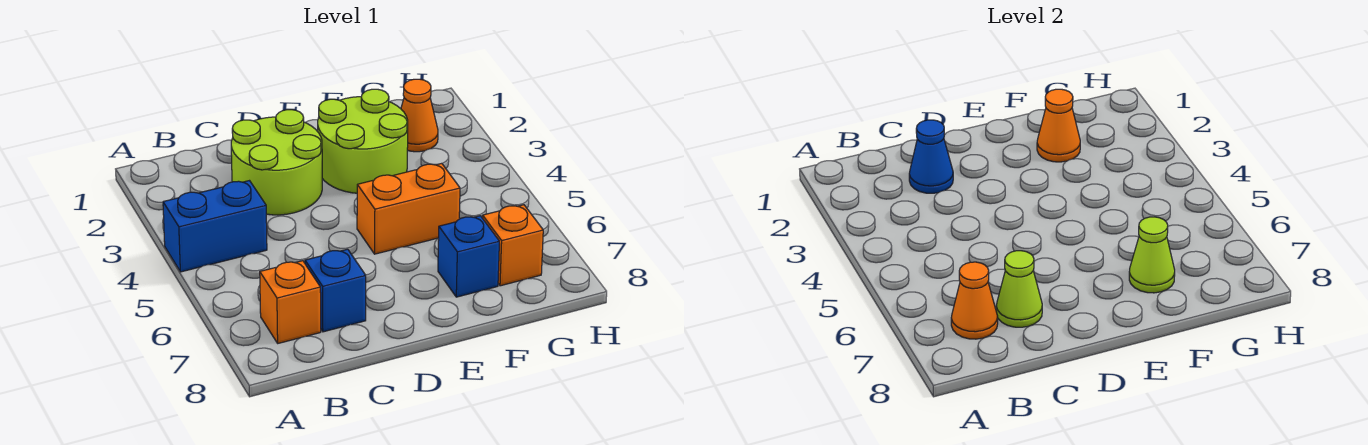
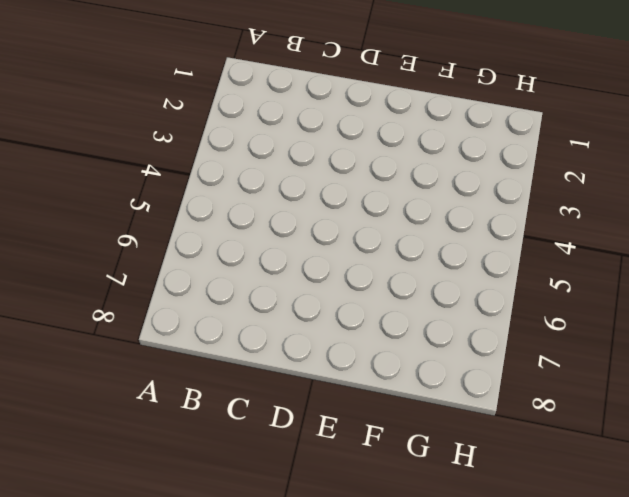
none -> blue brick A4:B4 level 1
none -> orange brick B7 level 1
none -> lime round brick C2:D3 level 1

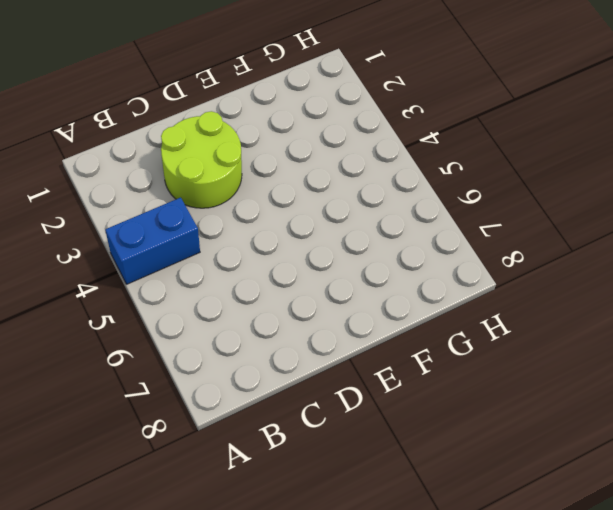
none -> orange brick B7 level 1
none -> blue brick C7 level 1
none -> lime round brick E2:F3 level 1

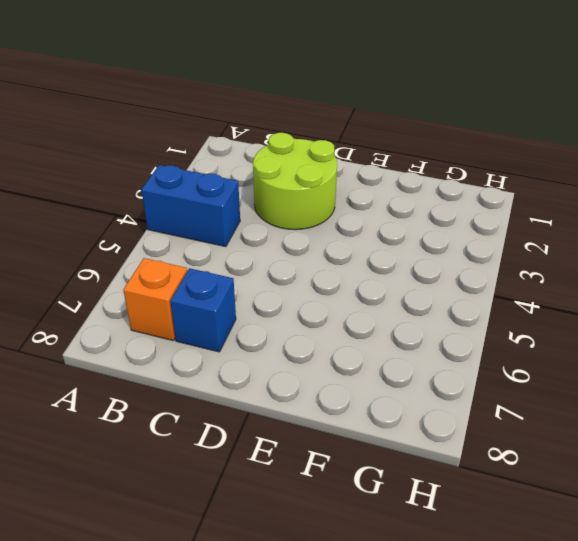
none -> lime round brick E2:F3 level 1
none -> orange brick E5:F5 level 1
none -> blue brick F7 level 1

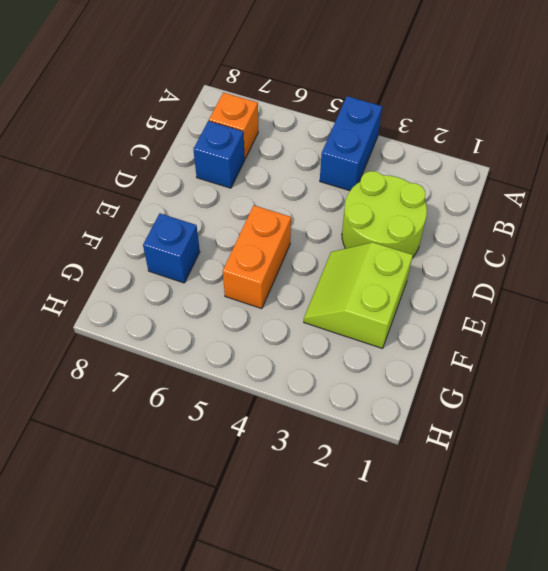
lime slope E2:F3 level 1 top 2 -> lime round brick E2:F3 level 1
none -> orange cone G2 level 1
none -> orange brick G7 level 1
none -> orange cone B7 level 2

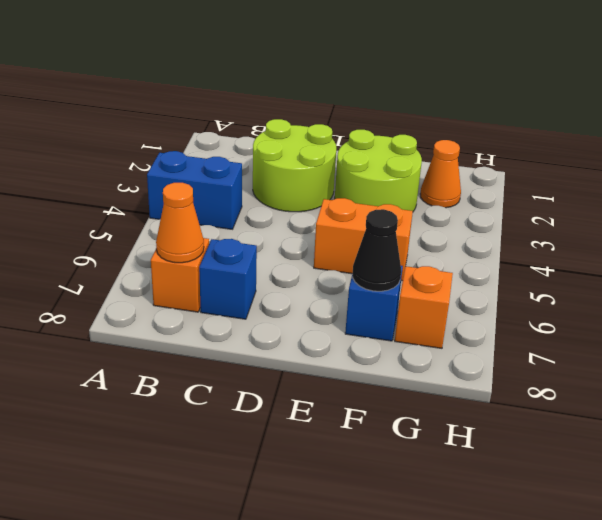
black cone F7 level 2 -> lime cone F7 level 2
none -> blue cone C2 level 2
none -> lime cone C7 level 2
none -> orange cone F2 level 2

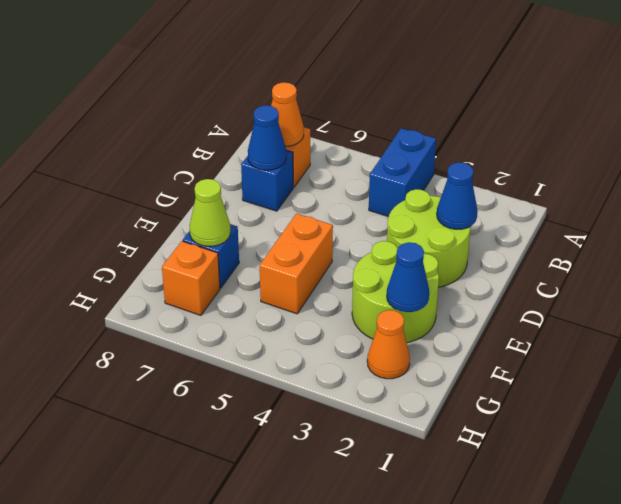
blue cone C7 level 2 -> lime cone C7 level 2
blue cone F2 level 2 -> orange cone F2 level 2

